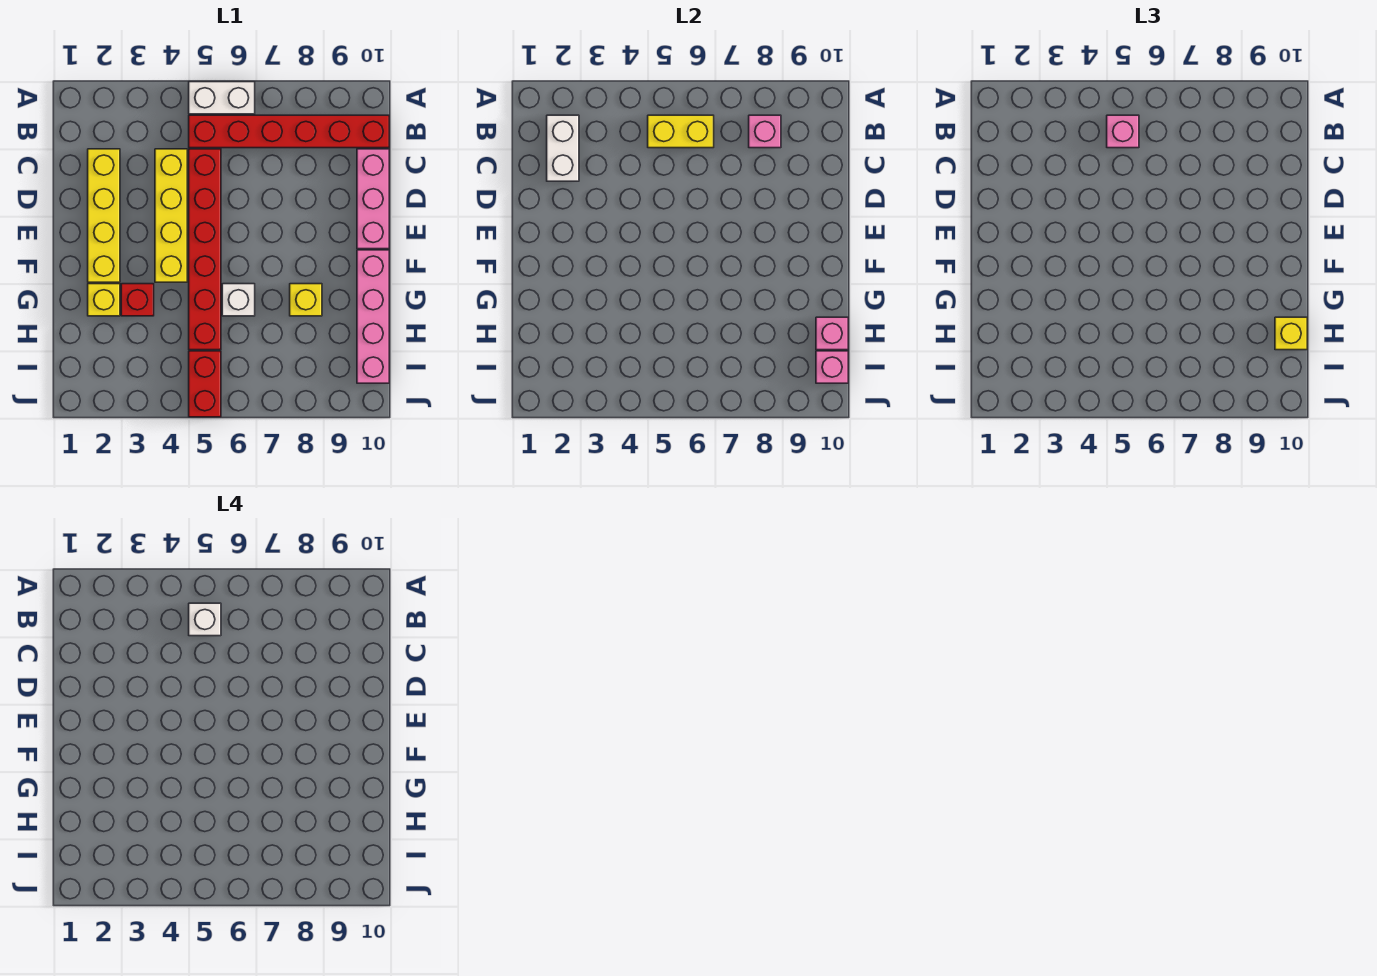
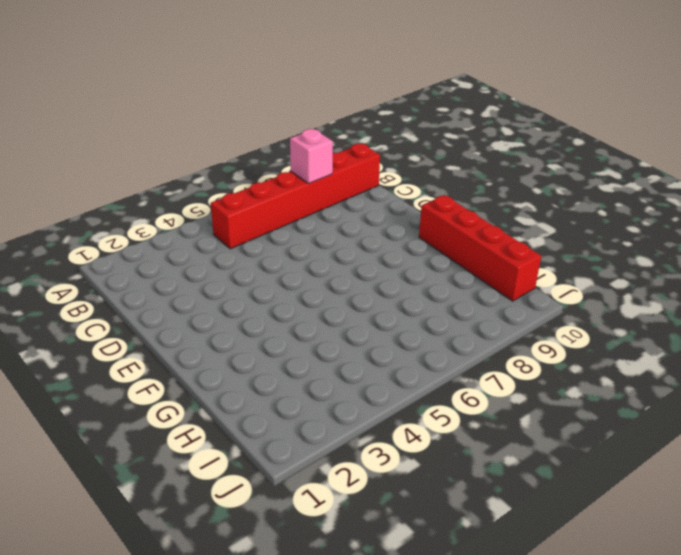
red brick F10:I10 level 1 -> pink brick F10:I10 level 1
none -> white brick A5:A6 level 1
none -> yellow brick C2:F2 level 1
none -> yellow brick C4:F4 level 1

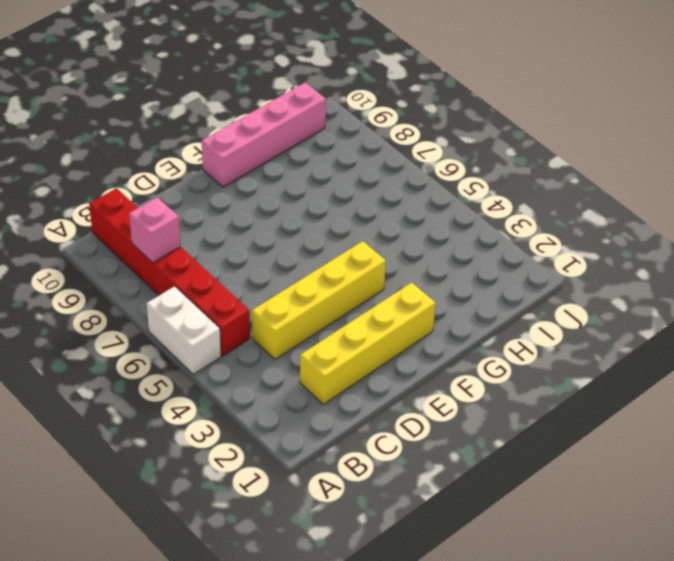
none -> red brick C5:H5 level 1
none -> pink brick C10:E10 level 1
none -> yellow brick G2 level 1

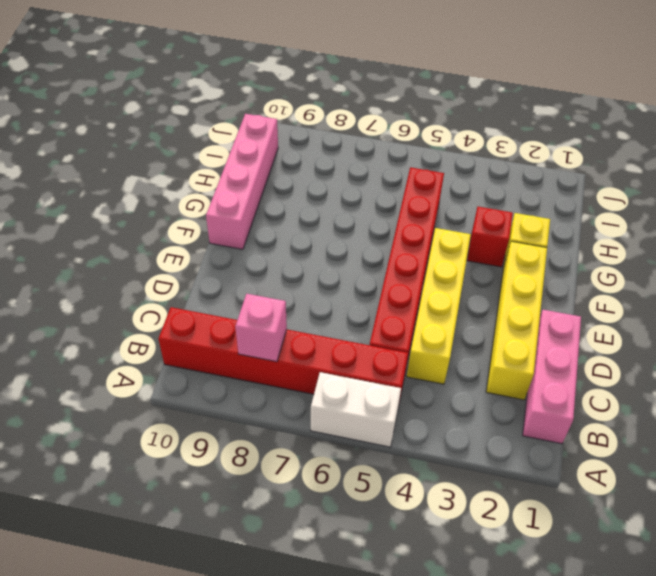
pink brick B1:D1 level 1 -> pink brick C10:E10 level 1
none -> white brick G6 level 1
none -> yellow brick G8 level 1
none -> red brick I5:J5 level 1

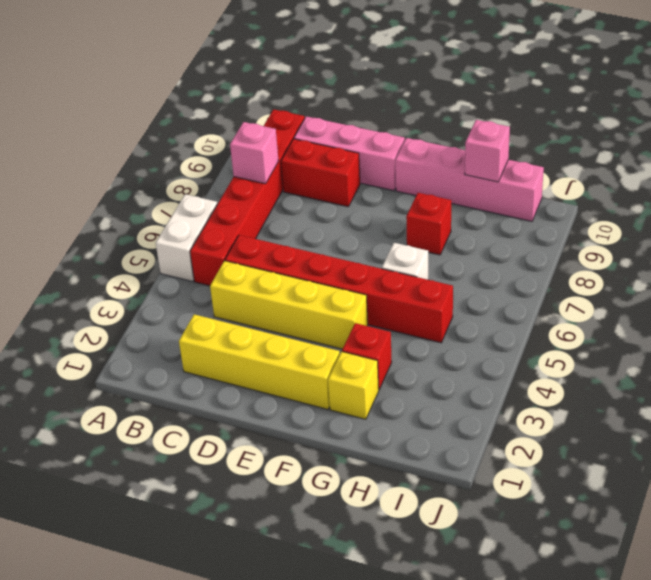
red brick C9:D9 level 1 -> red brick I5:J5 level 1
red brick G8 level 1 -> yellow brick G8 level 1
none -> white brick B2:C2 level 2
none -> yellow brick B5:B6 level 2
none -> pink brick I10 level 2

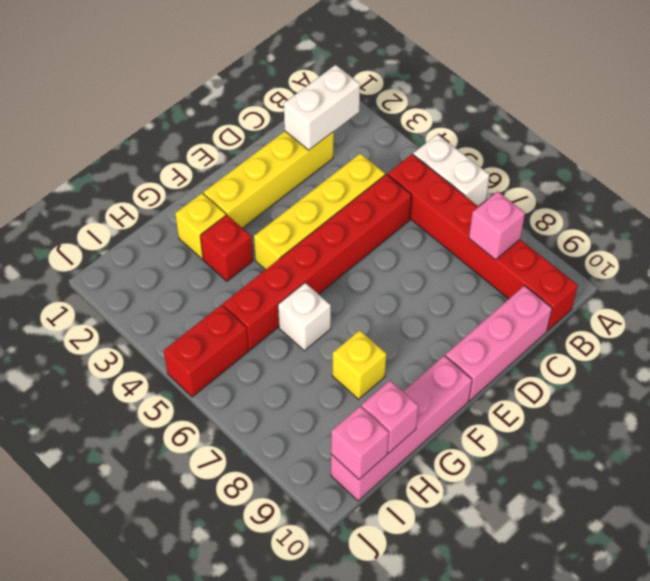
none -> yellow brick B5:B6 level 2
none -> pink brick B5 level 3
none -> yellow brick H10 level 3

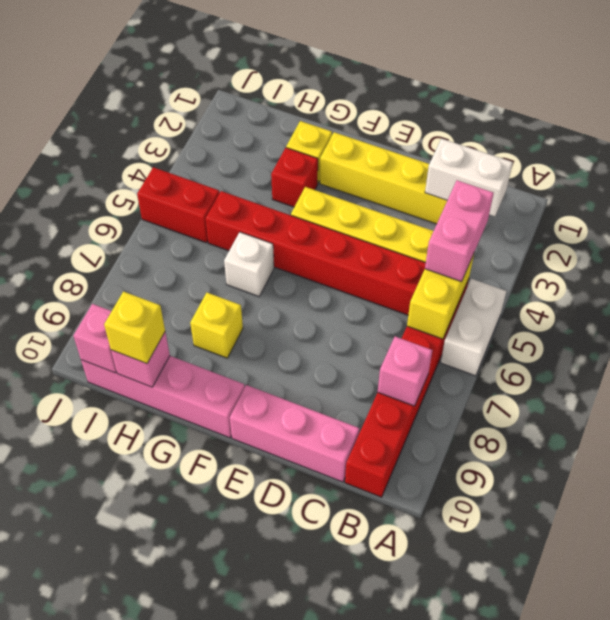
pink brick B4:B5 level 3 -> pink brick B5 level 3
none -> white brick B5 level 4

